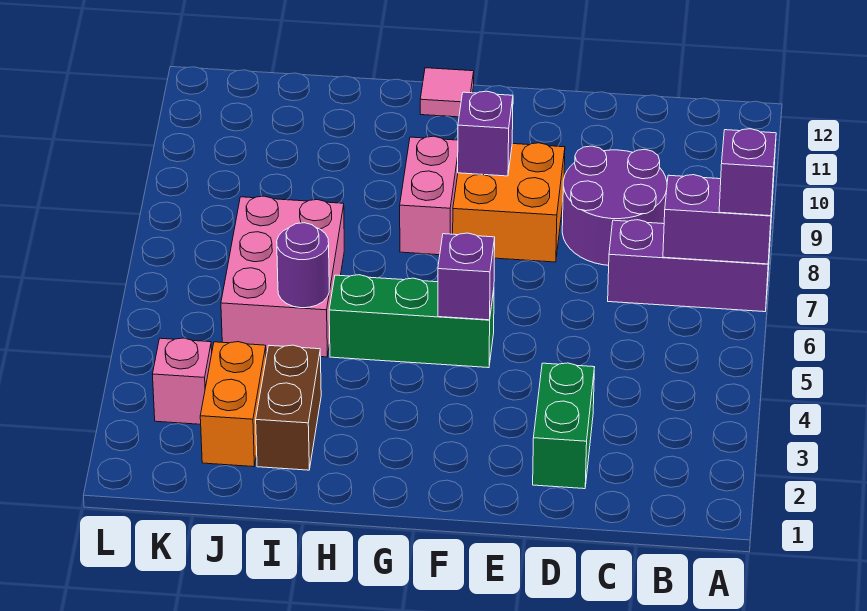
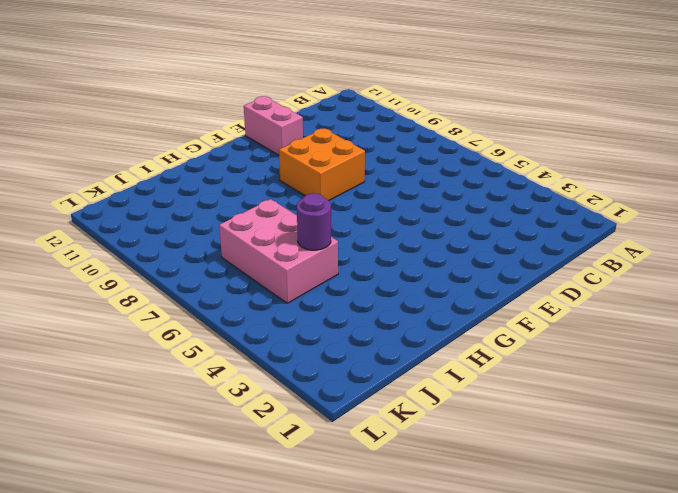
pink brick E11:E12 level 1 -> pink brick G8:G9 level 1
none -> purple brick A7:C7 level 1
none -> purple round brick C8:D9 level 1
none -> green brick D2:D3 level 1

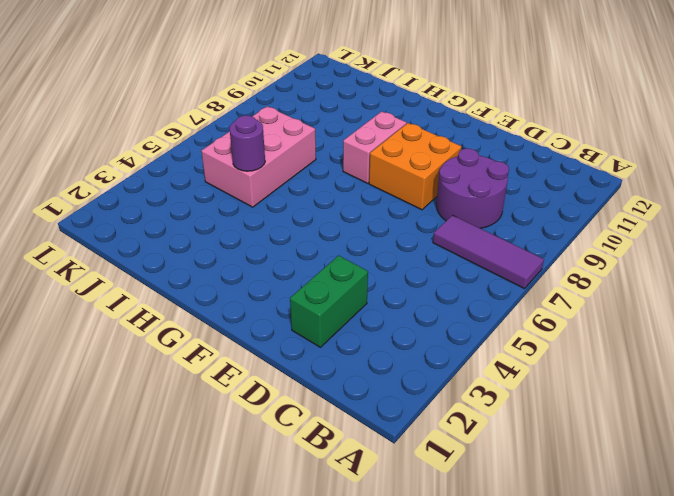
purple tile A7:C7 level 1 -> purple brick A7:C7 level 1
none -> green brick F5:H5 level 1
none -> pink tile G12 level 1
none -> brown brick I2:I3 level 1

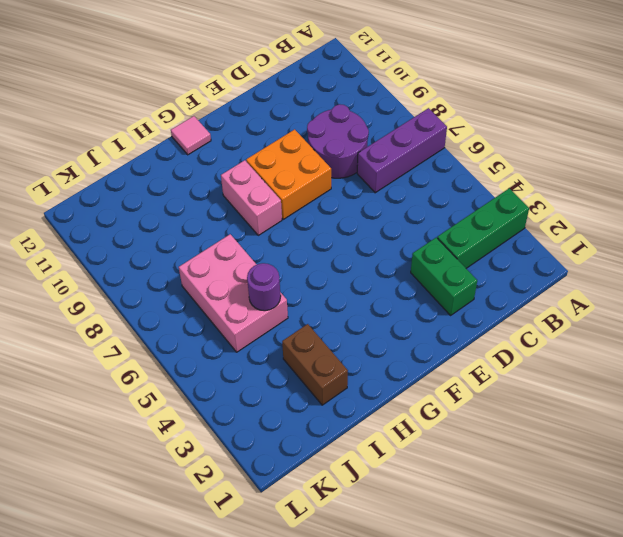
green brick A3:C3 level 1 -> green brick F5:H5 level 1
none -> orange brick J2:J3 level 1
none -> pink brick K3 level 1
none -> purple brick A7:B7 level 2

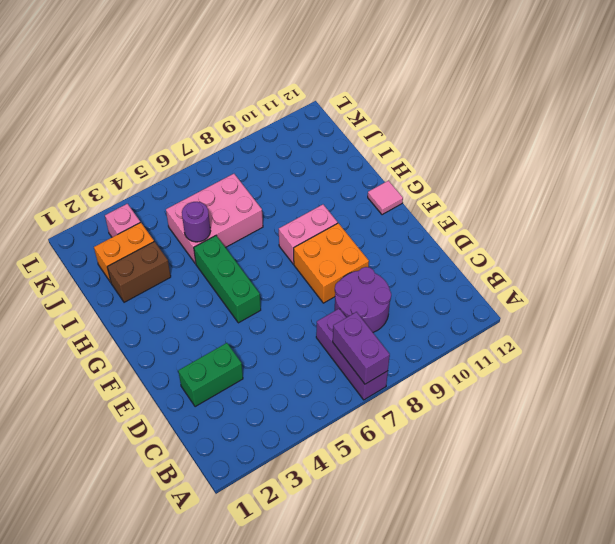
none -> purple brick F5 level 2
none -> purple brick F9 level 2
none -> purple brick A7 level 3

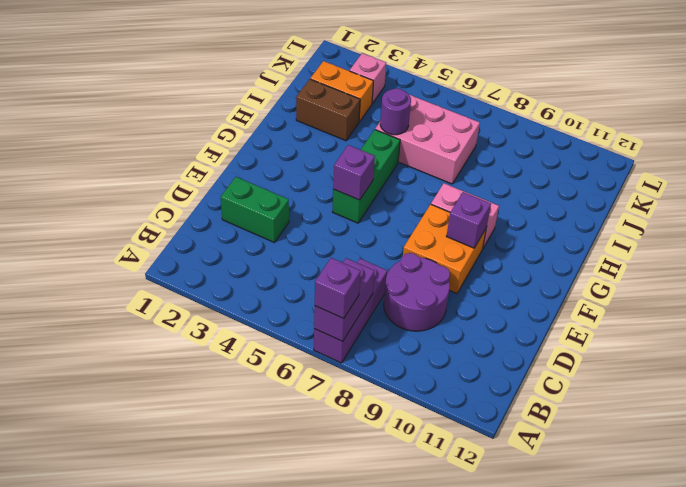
none -> pink tile G12 level 1

